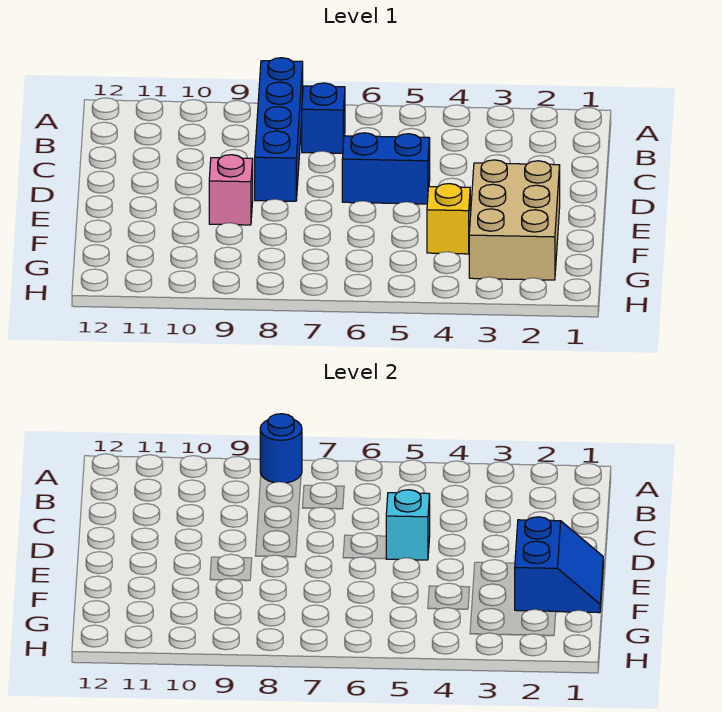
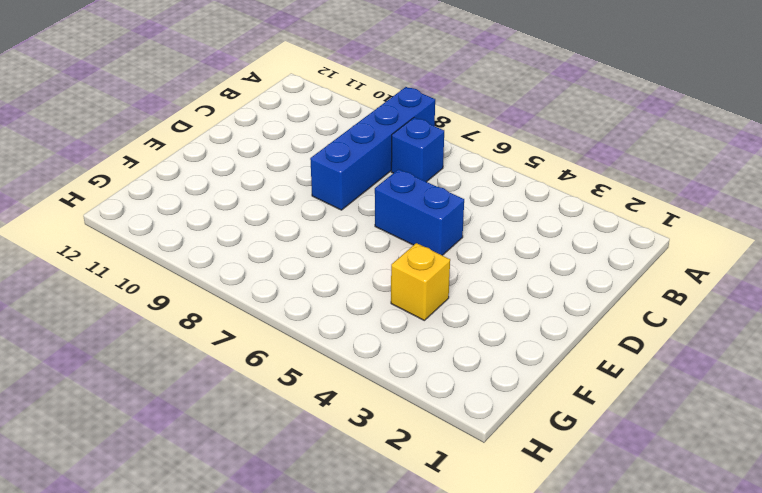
none -> tan brick E2:G3 level 1
none -> pink brick E9 level 1

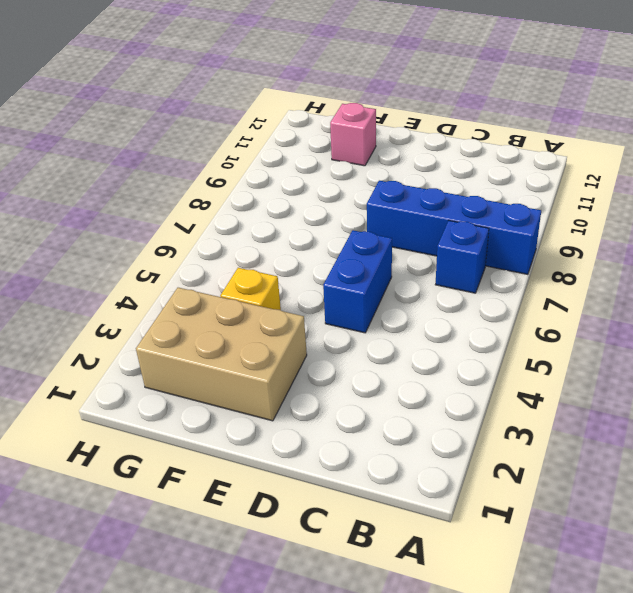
pink brick F11 level 1 -> pink brick E9 level 1
none -> blue round brick A8 level 2
none -> cyan brick D5 level 2

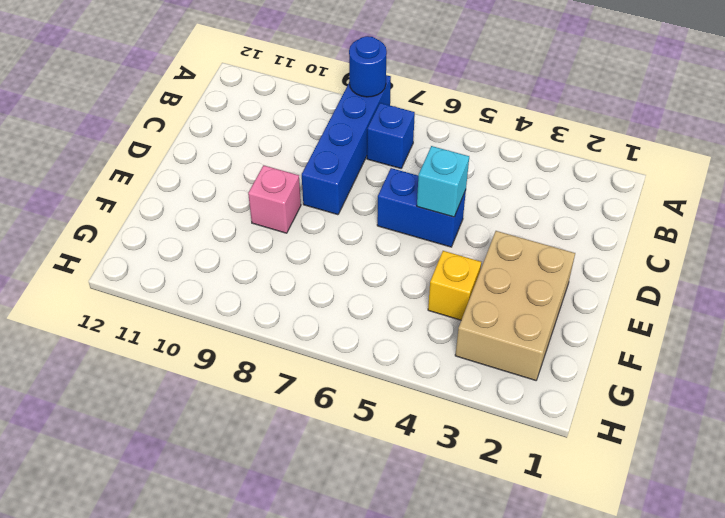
none -> blue slope E1:F2 level 2 top 2

